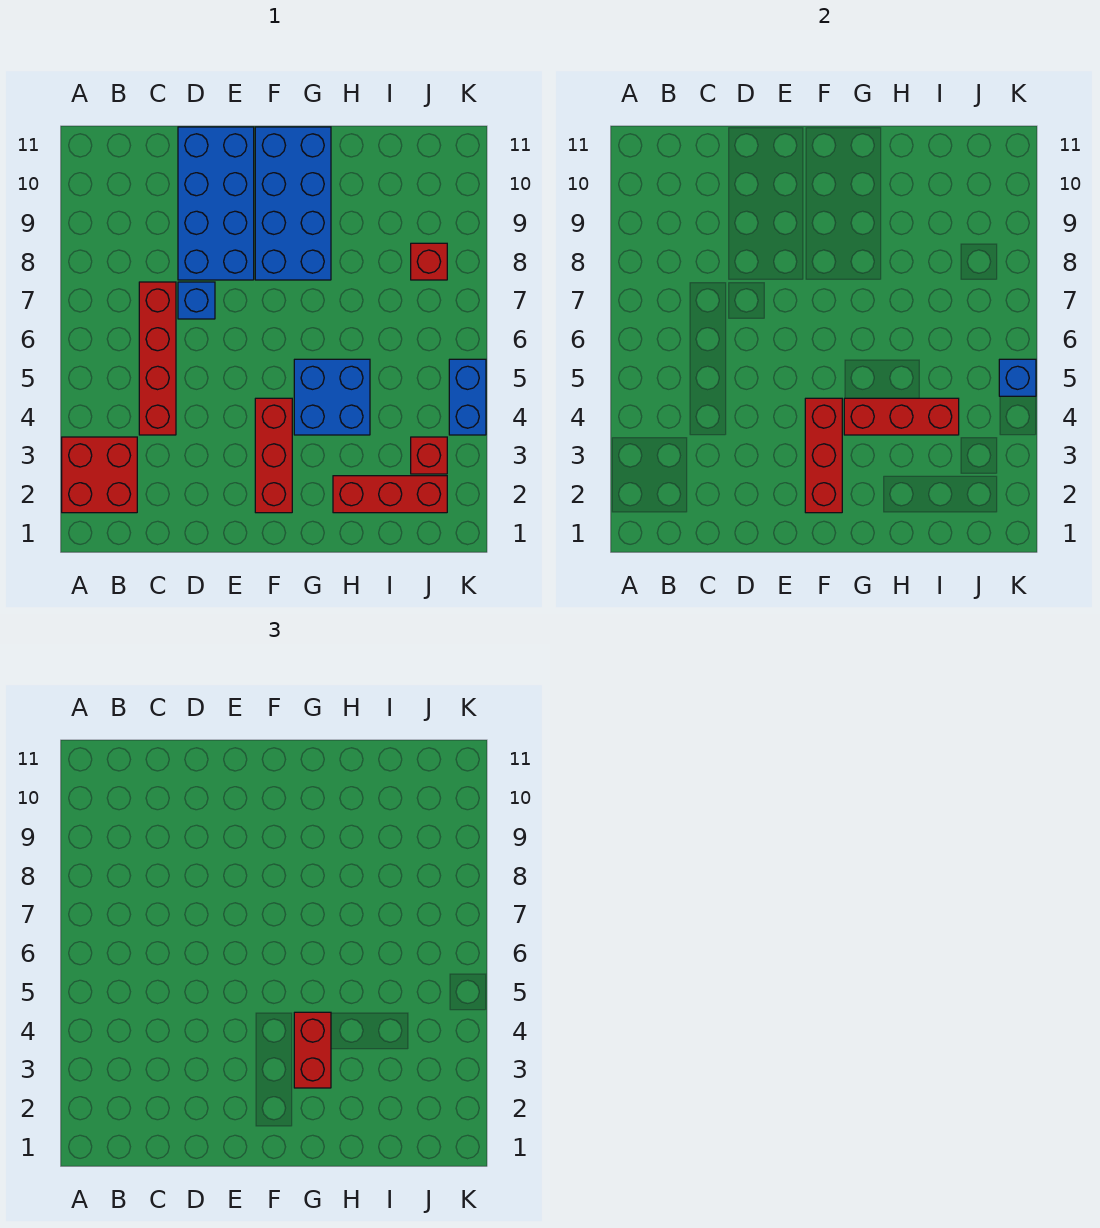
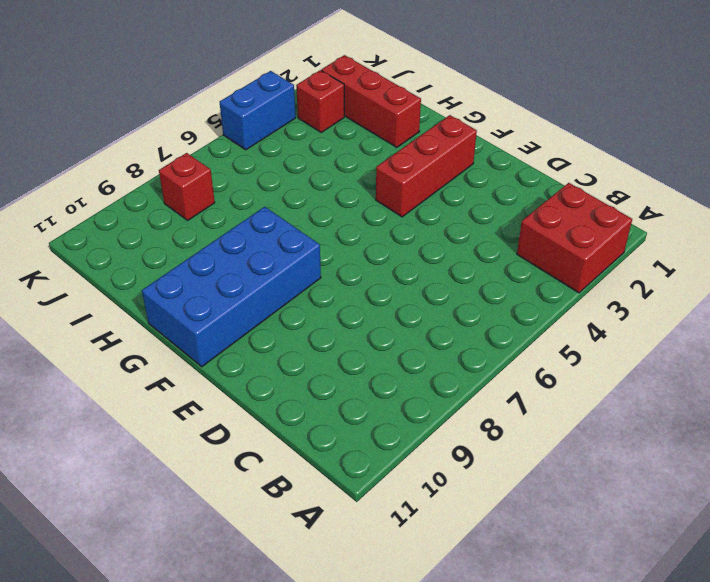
none -> red brick C4:C7 level 1
none -> blue brick D7 level 1
none -> blue brick D8:E11 level 1

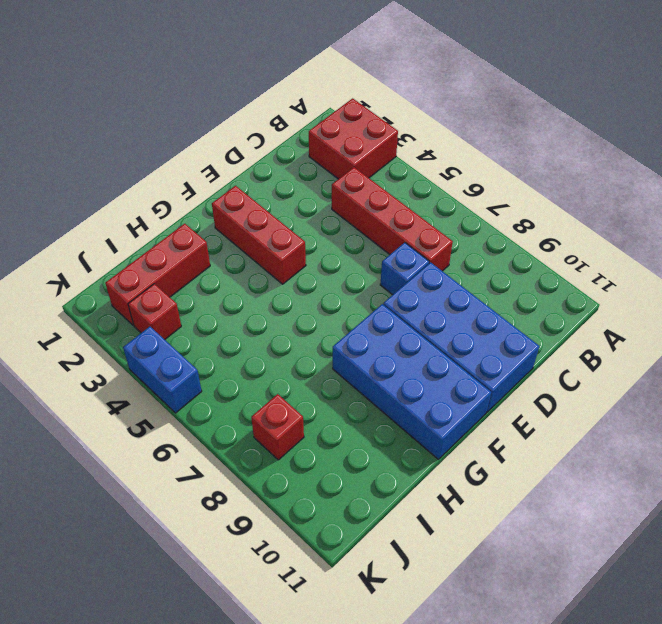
none -> blue brick G4:H5 level 1
none -> red brick F2:F4 level 2
none -> red brick G4:I4 level 2

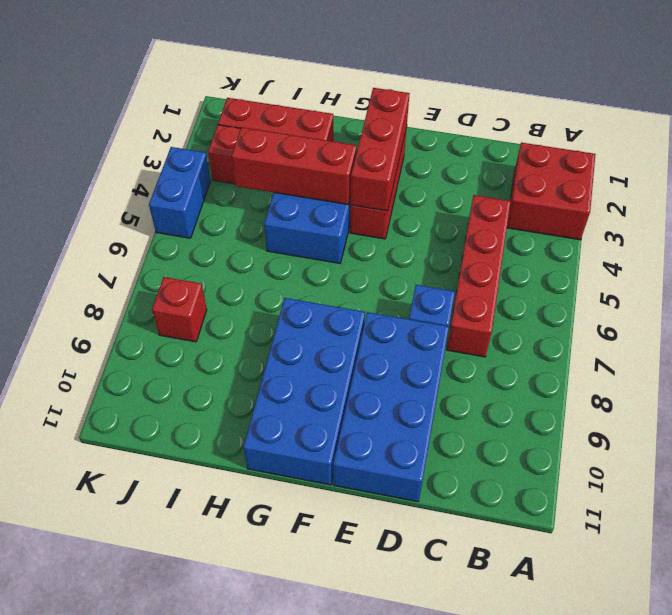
none -> blue brick K5 level 2
none -> red brick G3:G4 level 3

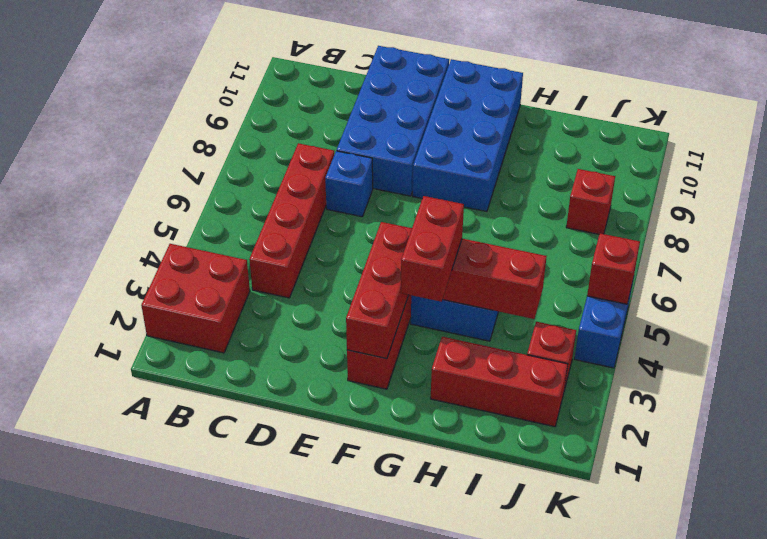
red brick K5 level 2 -> blue brick K5 level 2

